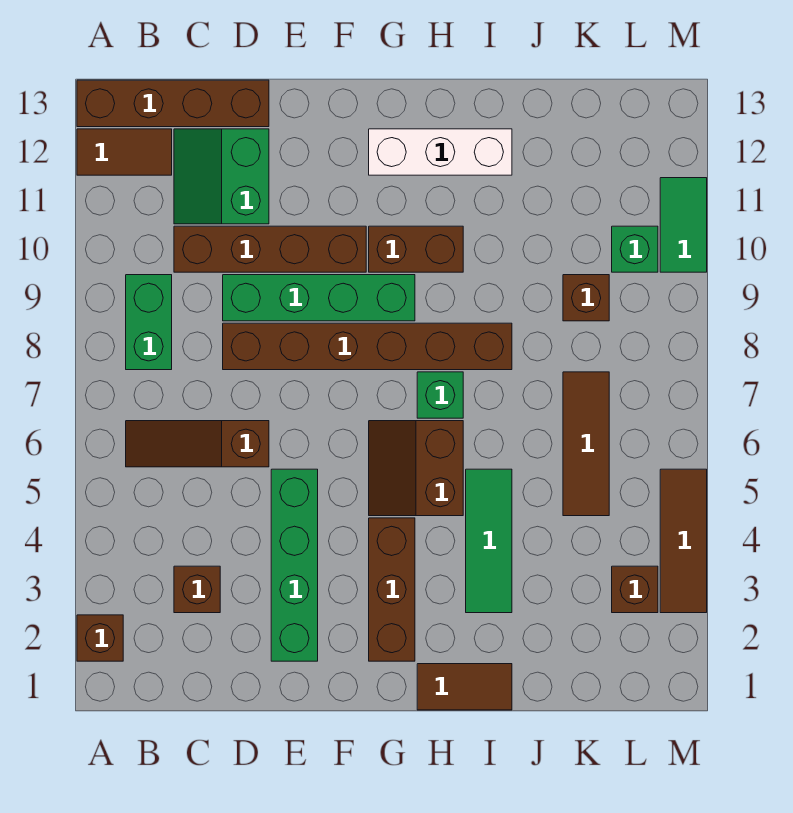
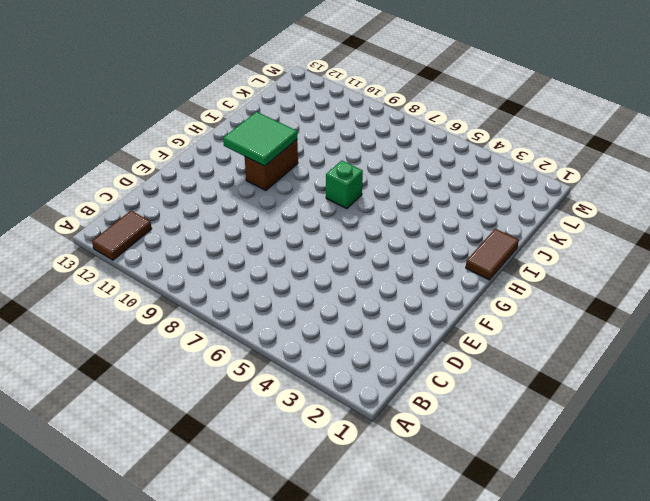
green tile G10:H11 level 2 -> none
none -> brown brick A2 level 1
none -> brown brick A13:D13 level 1
none -> brown slope B6:D6 level 1 top D

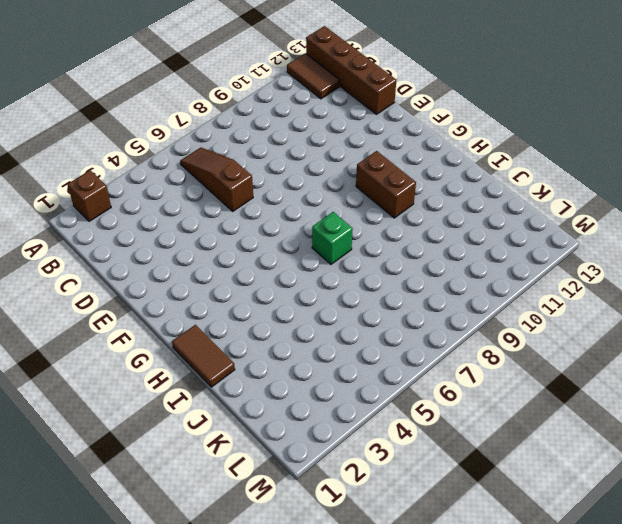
none -> green brick B8:B9 level 1
none -> brown brick C3 level 1
none -> brown brick C10:F10 level 1

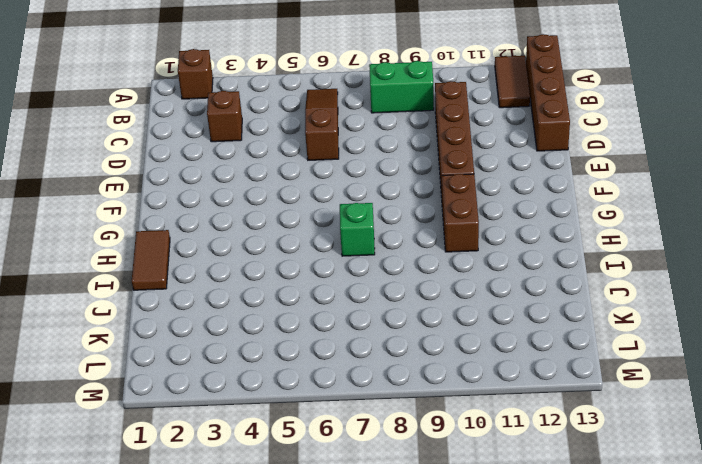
none -> green slope C11:D12 level 1 top D
none -> brown brick D8:I8 level 1
none -> green brick D9:G9 level 1

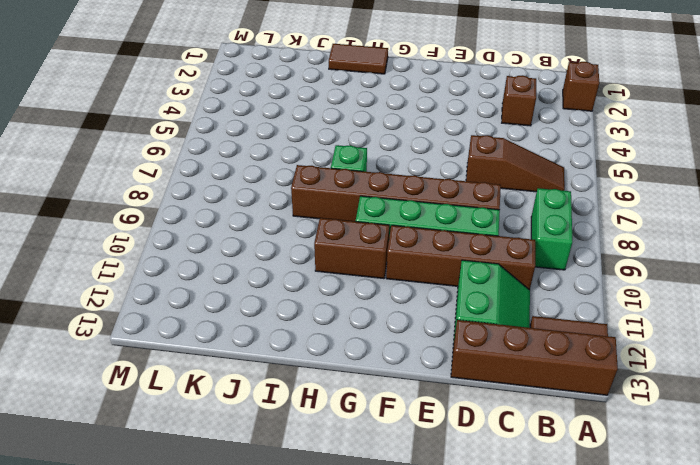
none -> green brick E2:E5 level 1
none -> brown brick G2:G4 level 1
none -> brown slope G5:H6 level 1 top H

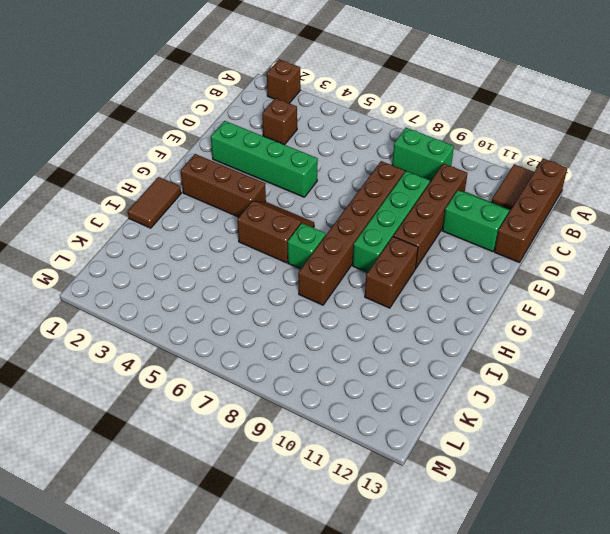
none -> brown slope B6:D6 level 1 top D
none -> white brick G12:I12 level 1
none -> green tile I3:I5 level 1

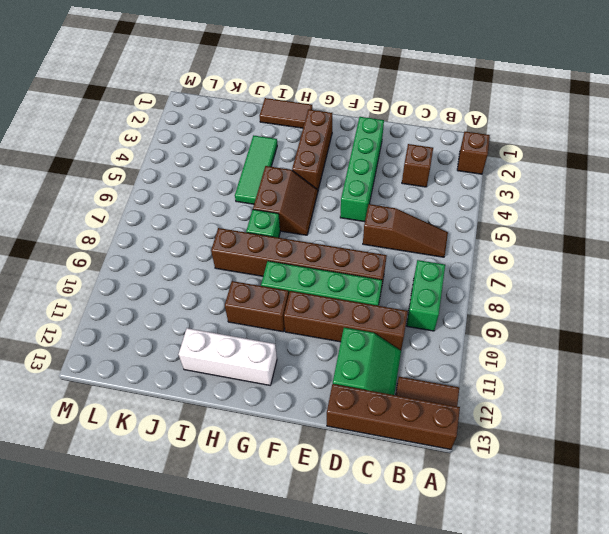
none -> brown tile K5:K7 level 1
none -> brown brick K9 level 1
none -> brown brick L3 level 1

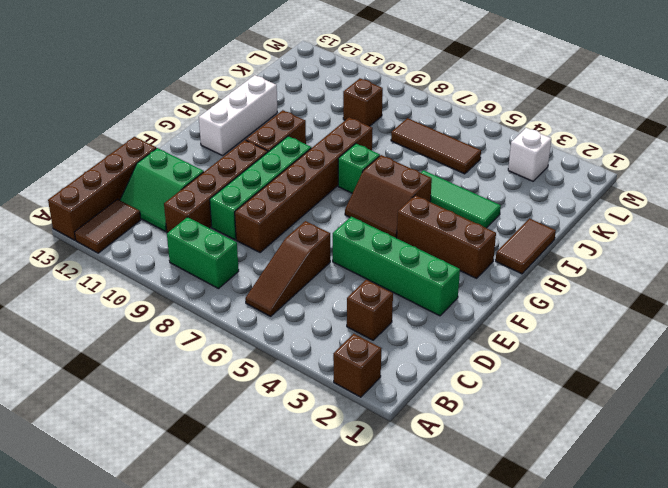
white brick L3 level 1 -> brown brick L3 level 1
none -> green brick L10 level 1
none -> brown tile M3:M5 level 1
none -> green tile M10:M11 level 1

